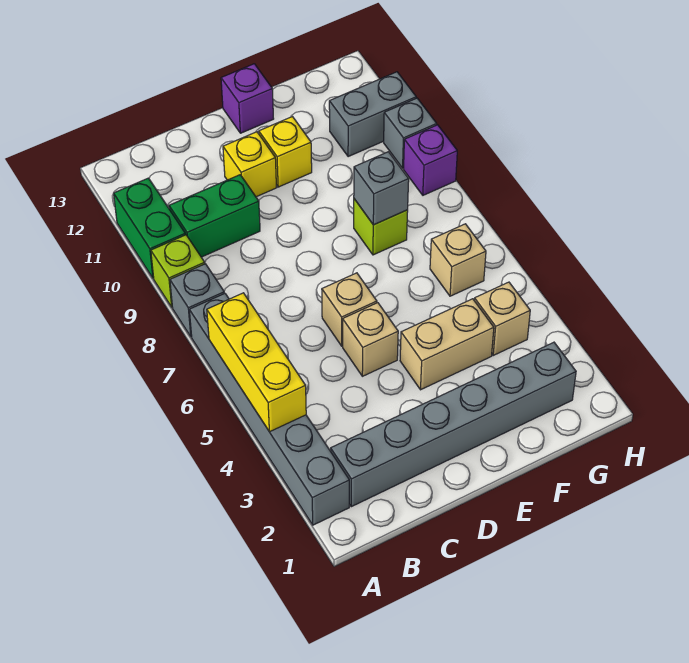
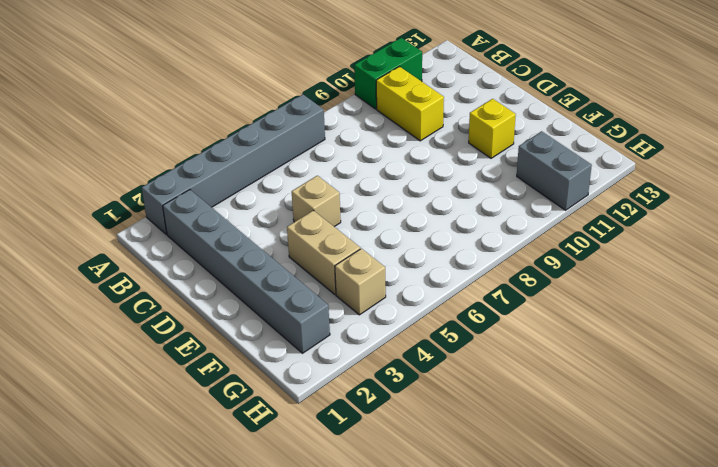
yellow brick B10:C10 level 1 -> green brick B10:C10 level 1
none -> grey brick A8 level 1
none -> lime brick A9 level 1
none -> tan brick D6 level 1

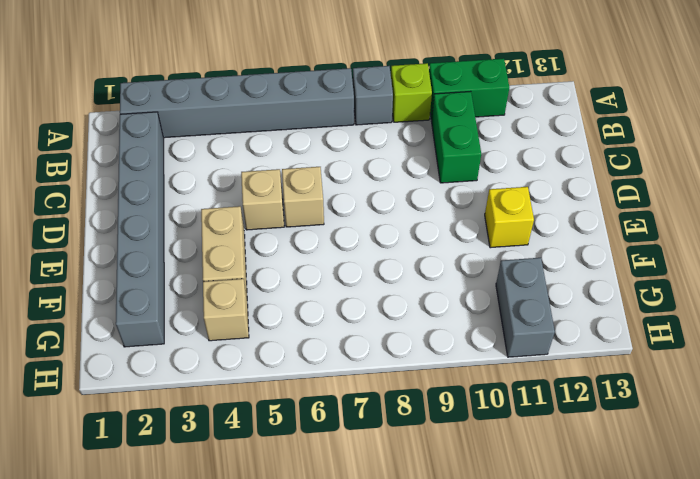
none -> yellow brick D11 level 1
none -> purple brick E13 level 1
none -> lime brick F8 level 1

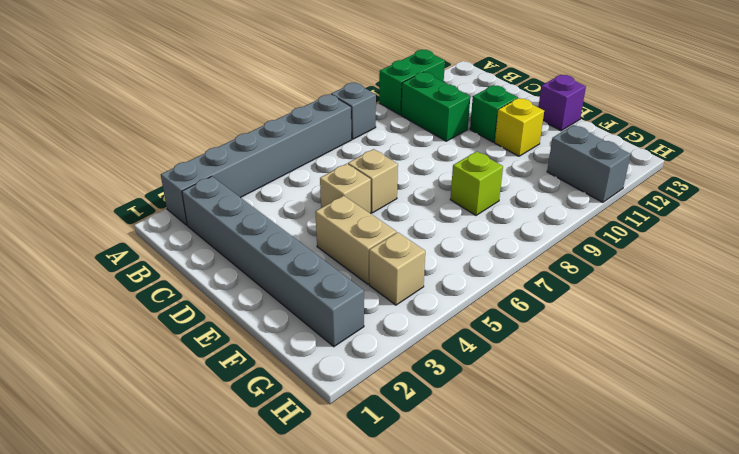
green brick D11 level 1 -> yellow brick D11 level 1
none -> lime brick A9 level 1
none -> tan brick G6 level 1
none -> purple brick H9 level 1

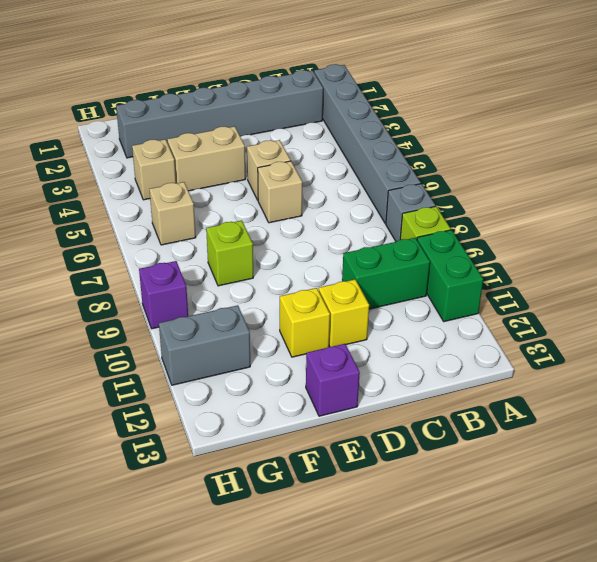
none -> grey brick H10 level 1
none -> yellow brick A4:A6 level 2
none -> grey brick F8 level 2

